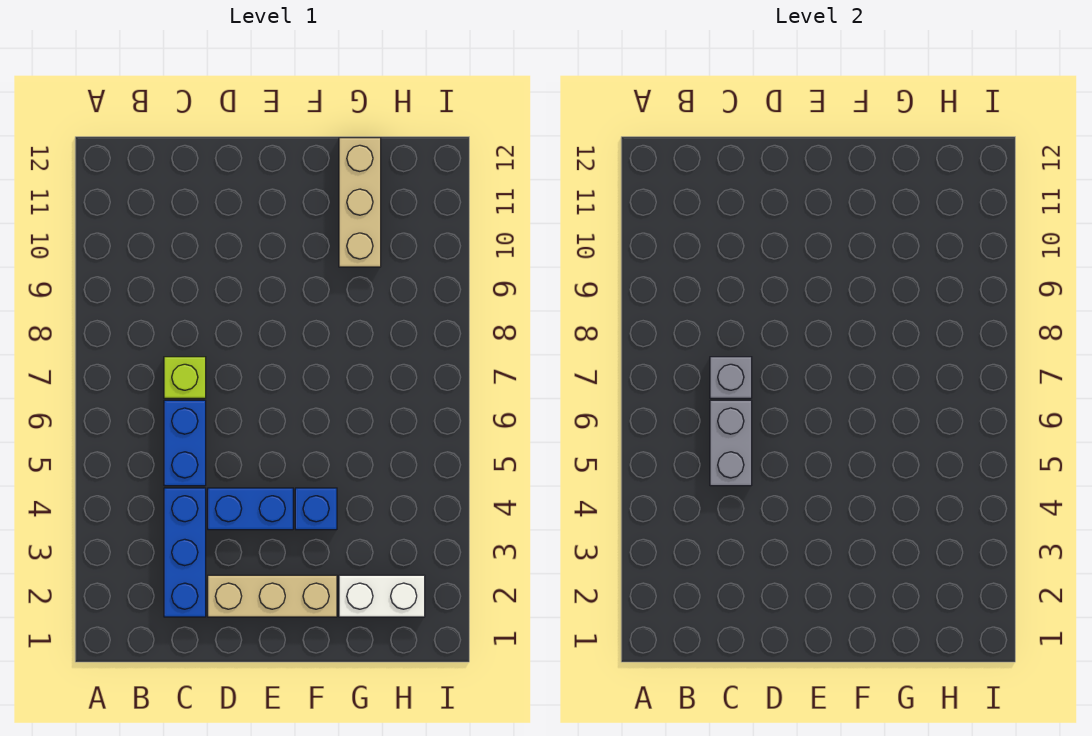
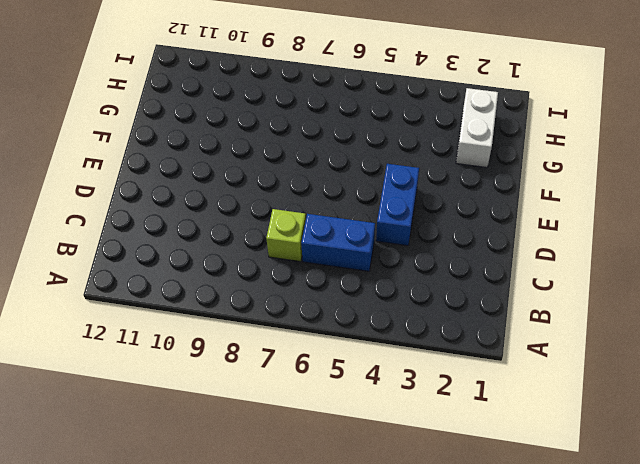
none -> blue brick C2:C4 level 1
none -> tan brick D2:F2 level 1

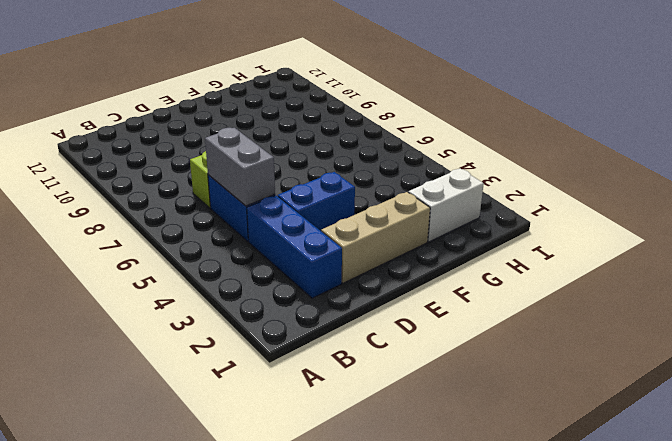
none -> blue brick F4 level 1
none -> tan brick G10:G12 level 1

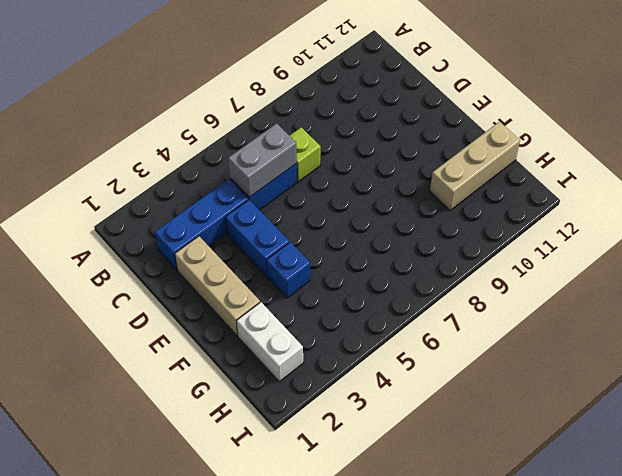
none -> grey brick C7 level 2

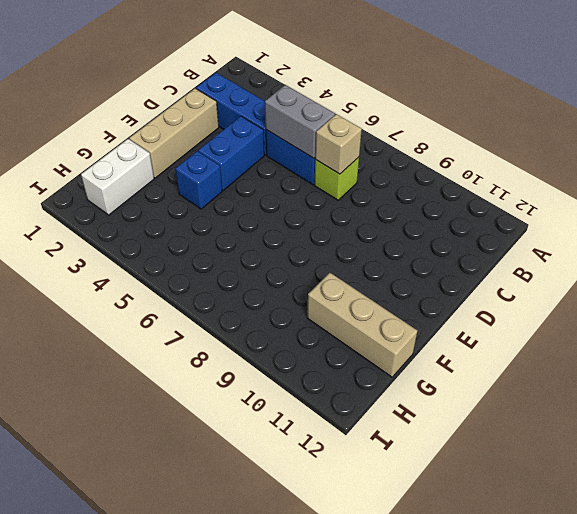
tan brick C7 level 2 -> grey brick C7 level 2

